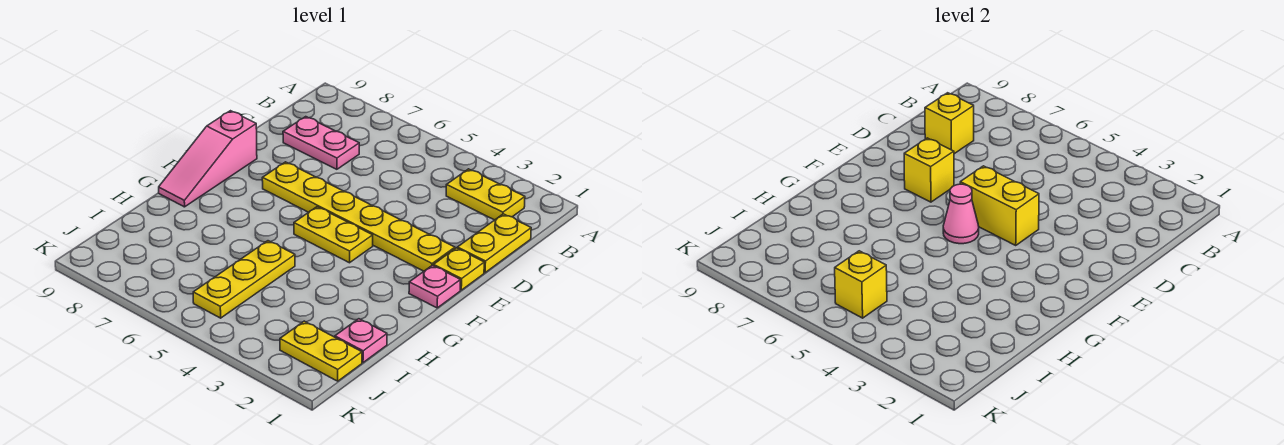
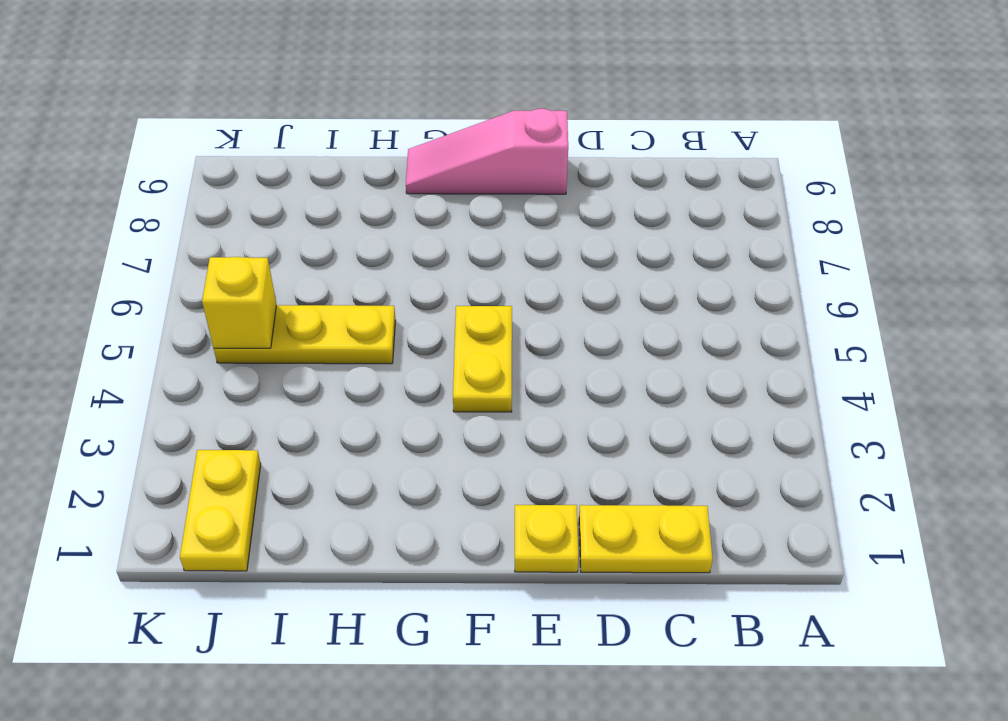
none -> yellow plate B2:B3 level 1
none -> pink plate C7:C8 level 1
none -> yellow plate E2:E7 level 1

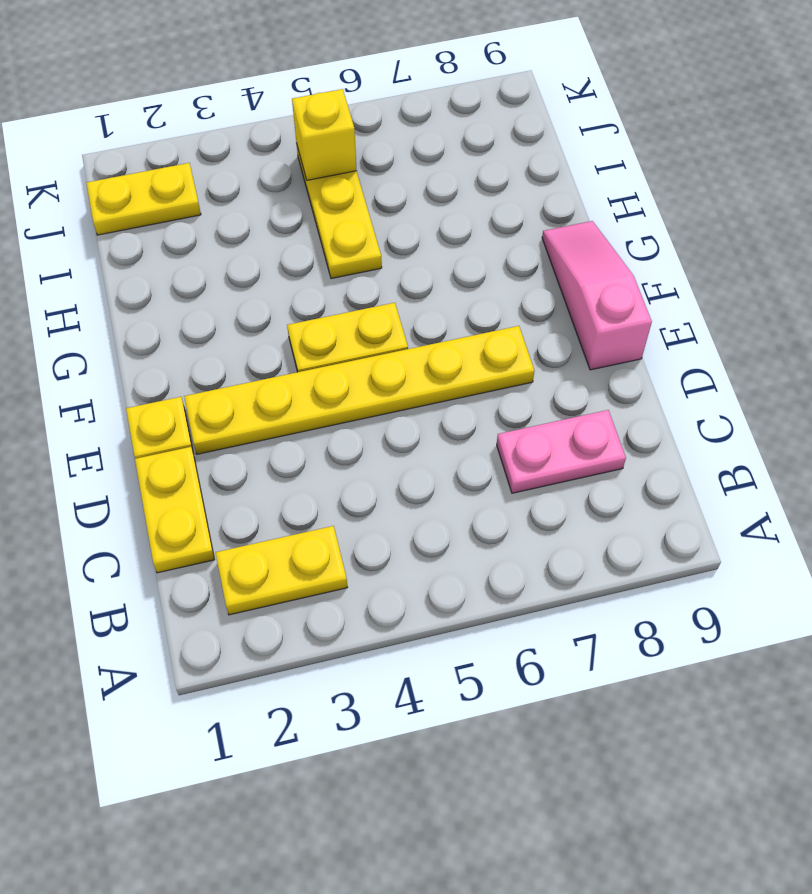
none -> pink plate F1 level 1
none -> pink plate I1 level 1
none -> yellow brick C8 level 2

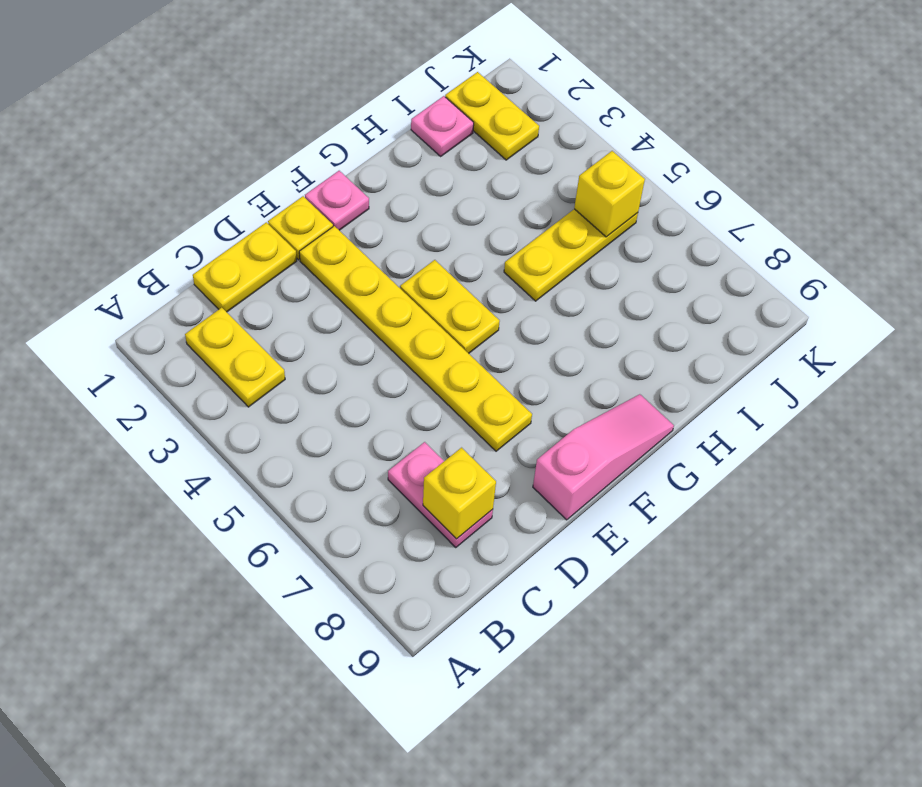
none -> yellow brick E4:E5 level 2
none -> yellow brick E7 level 2
none -> pink cone F5 level 2

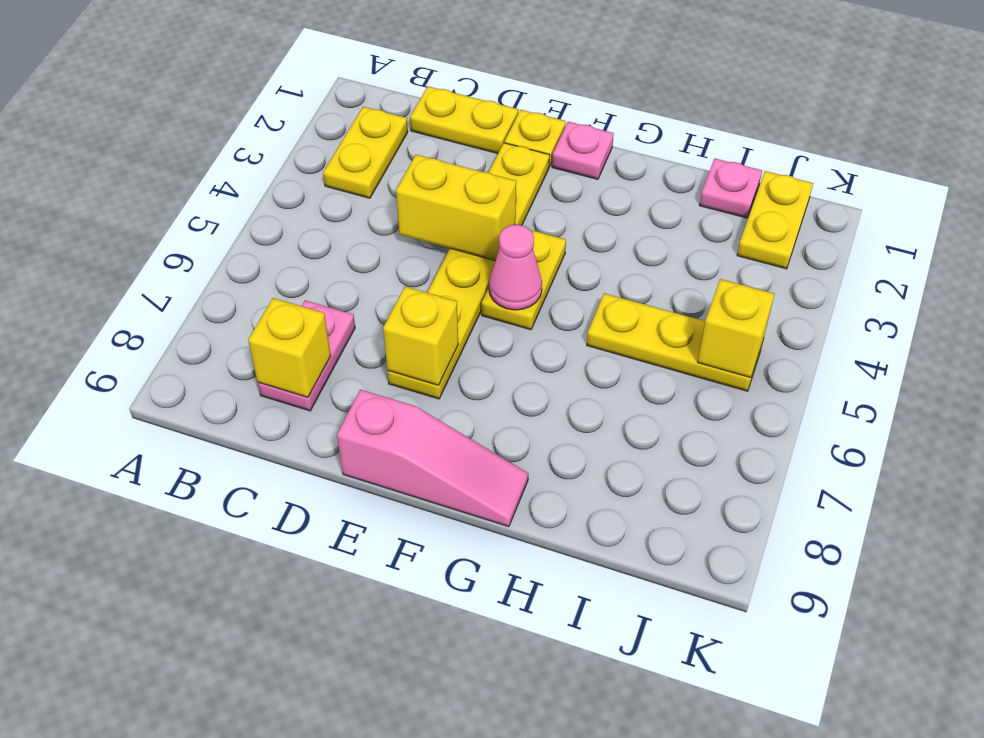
yellow brick D4:E4 level 2 -> yellow brick E4:E5 level 2

